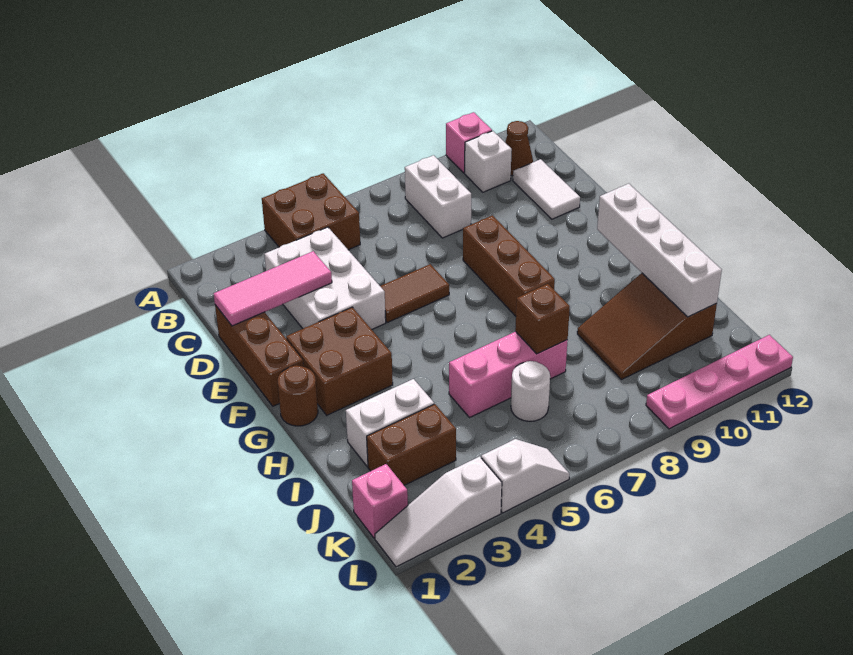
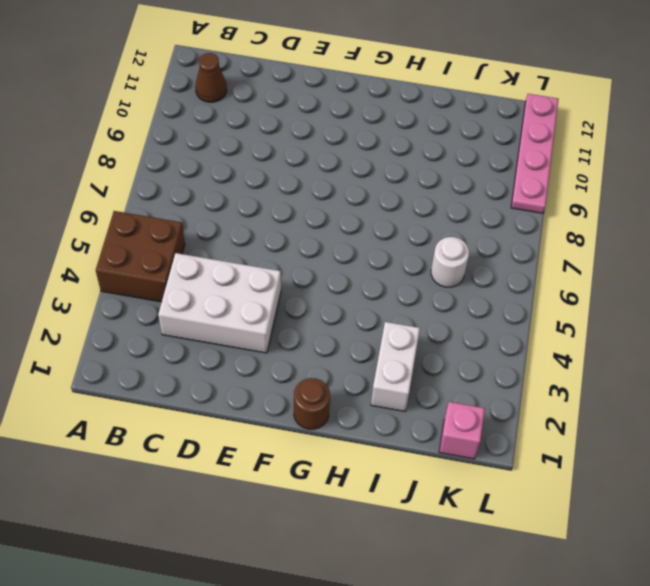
none -> pink brick A10 level 1
none -> white brick B8:C8 level 1
none -> white brick B10 level 1

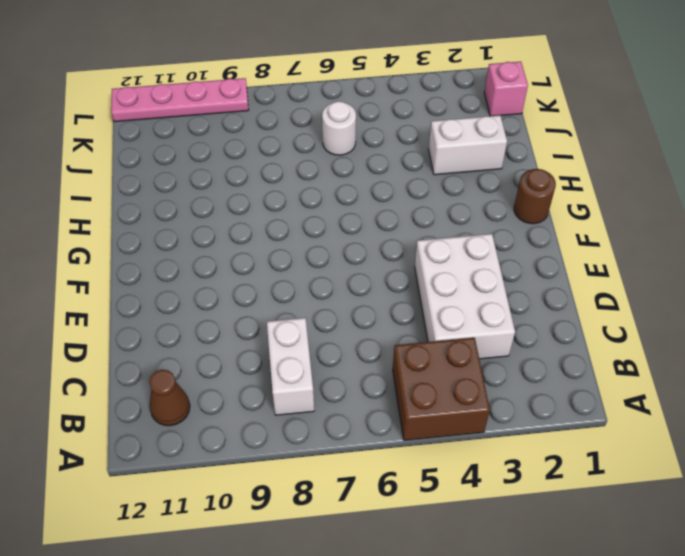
none -> pink brick A10 level 1
none -> white brick B10 level 1
none -> white tile C11:D11 level 1

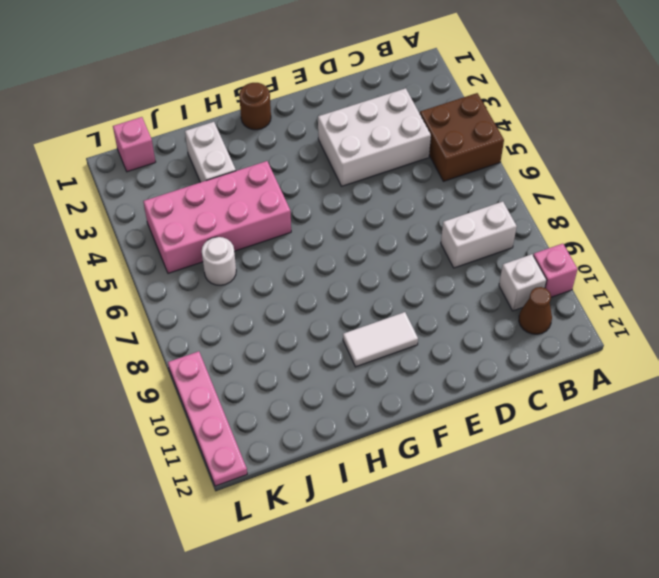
white tile F10:G10 level 1 -> white tile C11:D11 level 1
pink brick H4:K5 level 1 -> pink brick I5:I7 level 1
none -> brown brick D1:F1 level 1
none -> brown tile E5:E6 level 1
none -> brown brick E8:G8 level 1

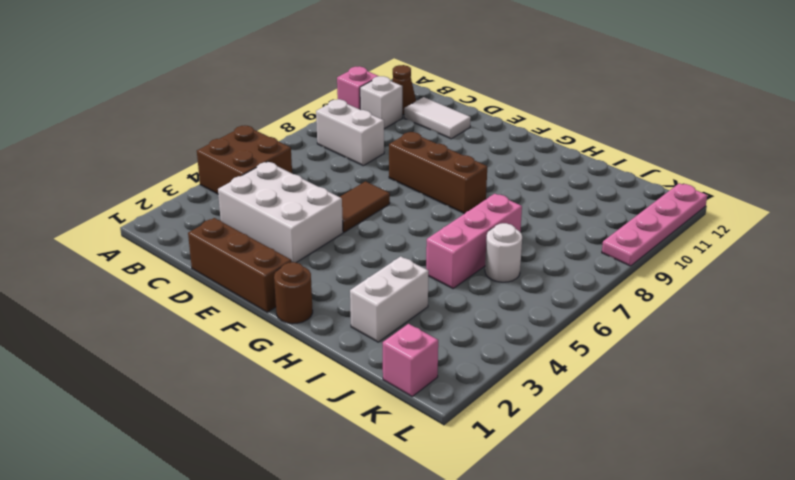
none -> brown brick F2:G3 level 1
none -> brown slope I9:J11 level 1 top 11
none -> brown brick J2:J3 level 1

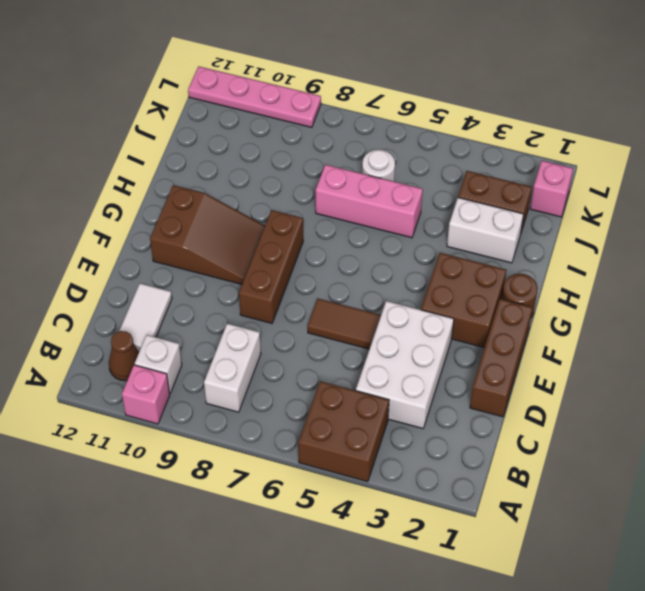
brown slope F9:G11 level 1 top 11 -> brown slope I9:J11 level 1 top 11
none -> white slope L1:L3 level 1 top 3
none -> white slope L4:L5 level 1 top 4
none -> pink tile D1:D3 level 2

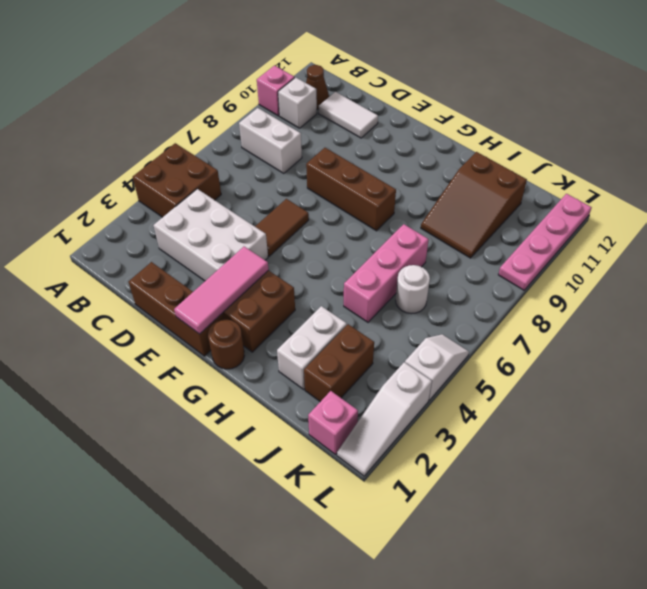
pink tile F1:F3 level 2 -> pink tile D1:D3 level 2
none -> white brick G11:J11 level 2
none -> brown brick I7 level 2

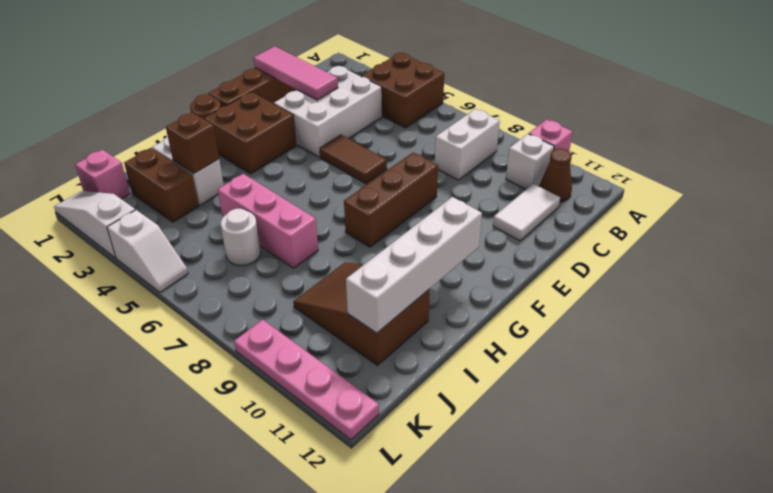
brown brick I3 level 2 -> brown brick I7 level 2

